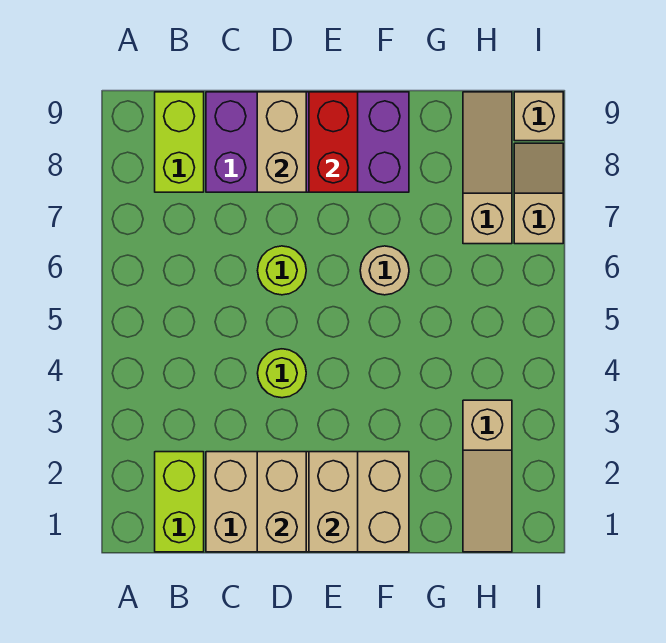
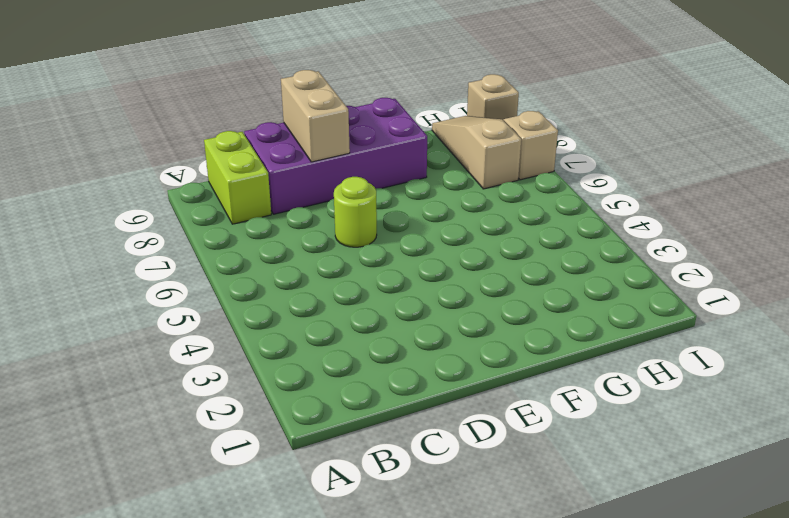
none -> lime brick B1:B2 level 1
none -> tan brick C1:F2 level 1
none -> lime round brick D4 level 1

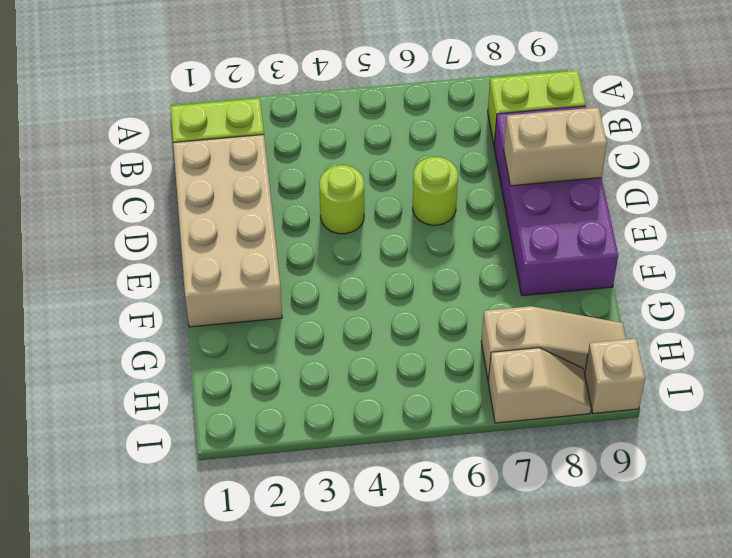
none -> tan round brick F6 level 1
none -> tan slope H1:H3 level 1 top 3
none -> tan brick D1:D2 level 2

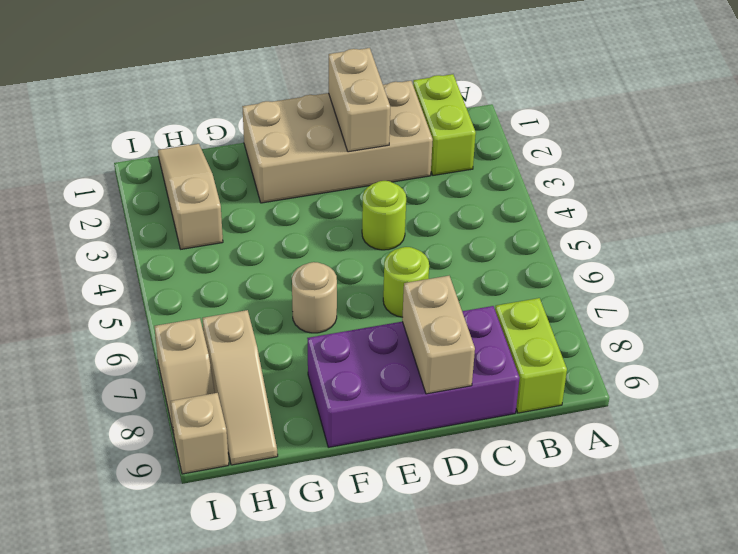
none -> tan brick E1:E2 level 2
none -> red brick E8:E9 level 2

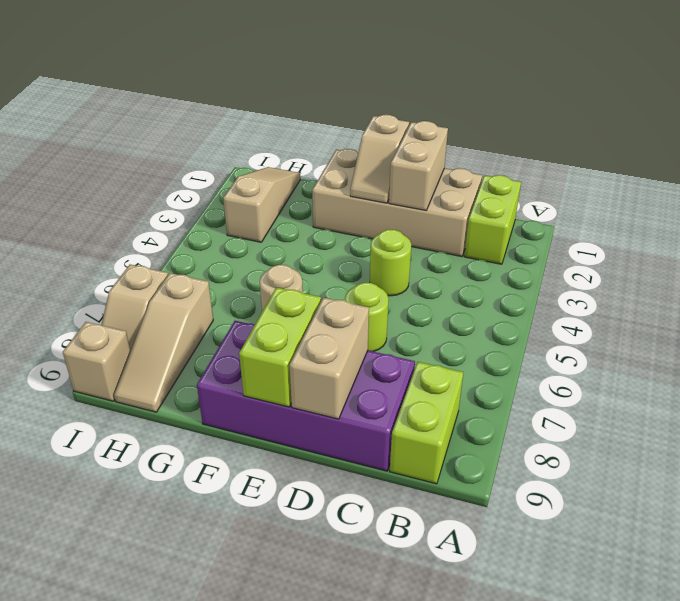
tan slope E1:E2 level 2 top 1 -> tan brick E1:E2 level 2
lime brick E8:E9 level 2 -> red brick E8:E9 level 2

